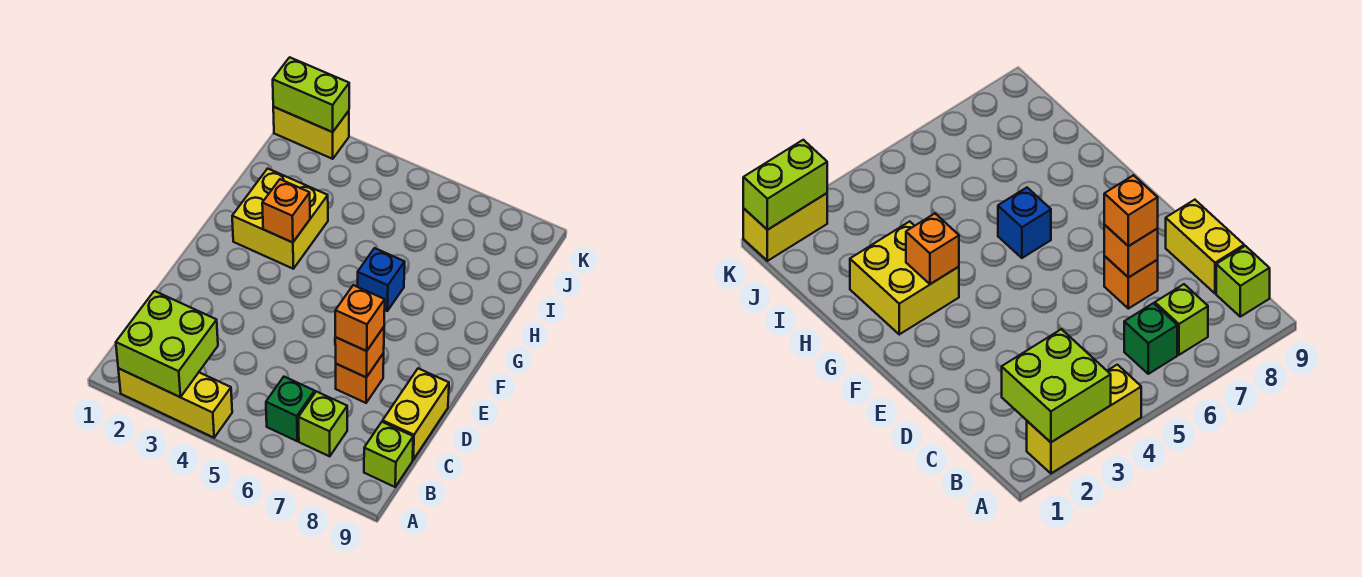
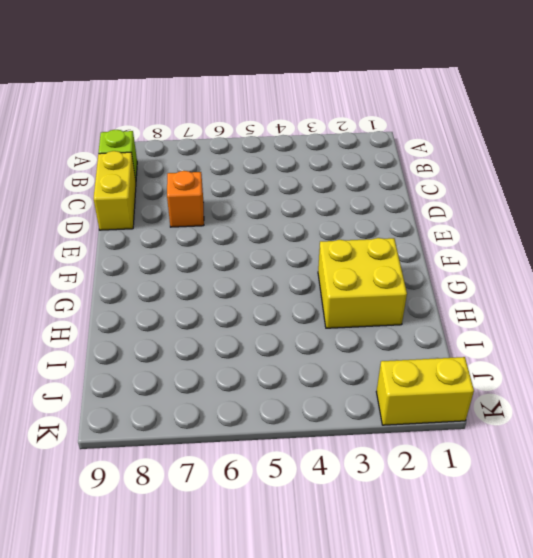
none -> yellow brick A2:A4 level 1
none -> green brick B6 level 1
none -> lime brick B7 level 1

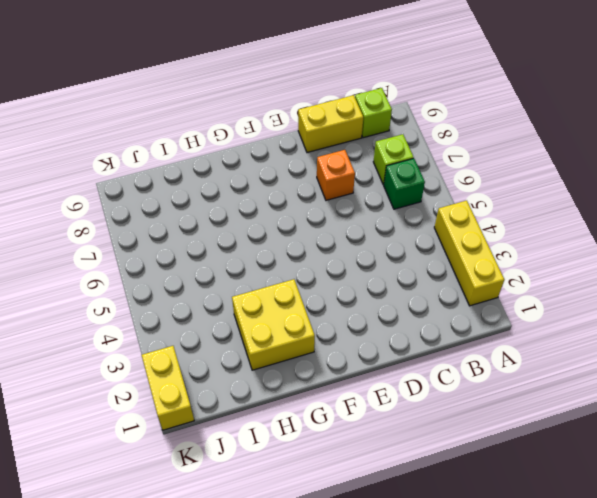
none -> blue brick G6 level 1
none -> lime brick A2:B3 level 2
none -> orange brick D7 level 2

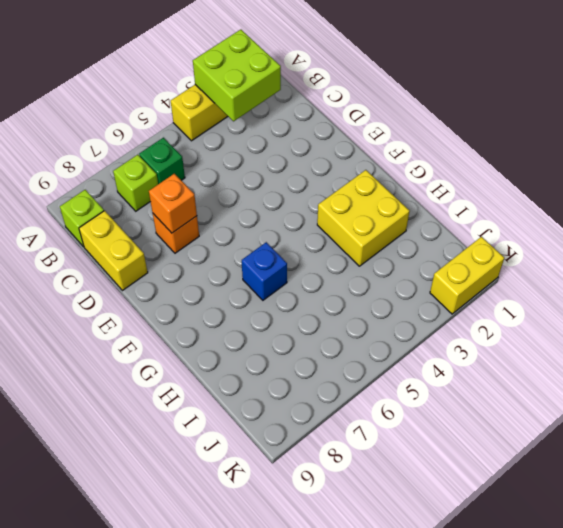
none -> orange brick G3 level 2
none -> lime brick K1:K2 level 2
none -> orange brick D7 level 3

